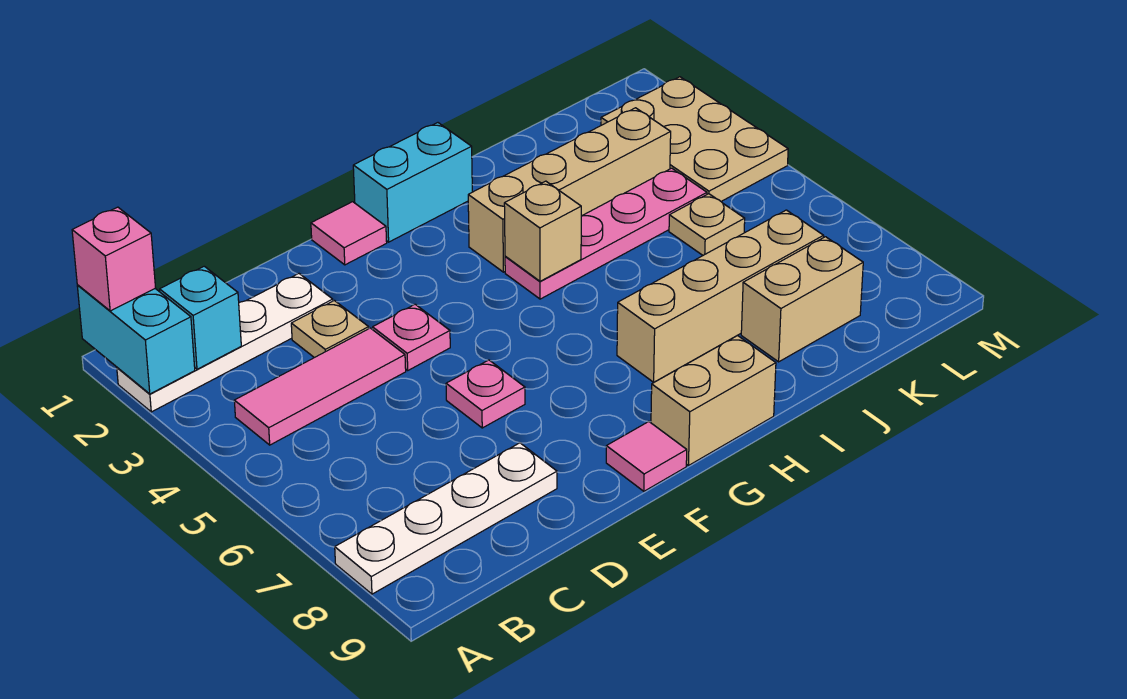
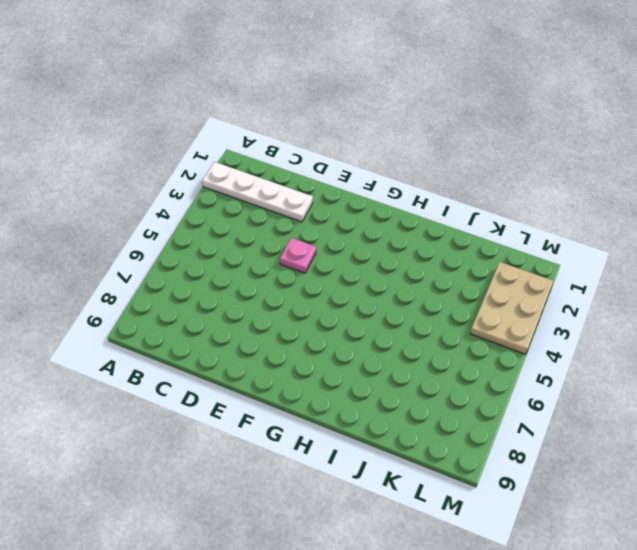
none -> white plate A8:D8 level 1
none -> pink tile B4:D4 level 1
none -> tan plate D3 level 1

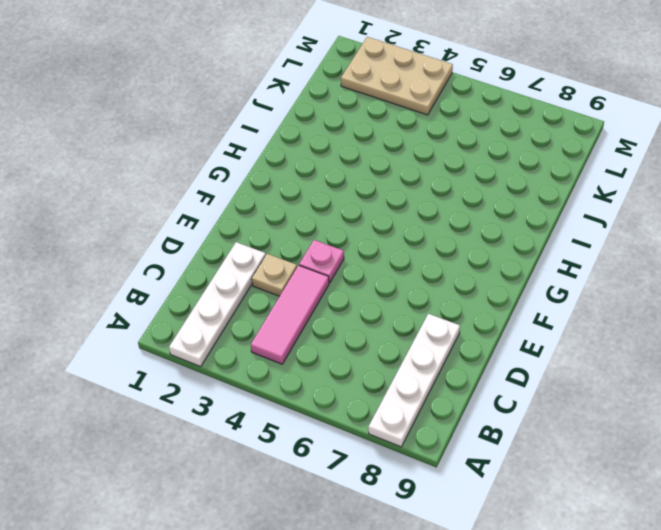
none -> pink plate E6 level 1
none -> pink tile F1 level 1
none -> pink tile F9 level 1

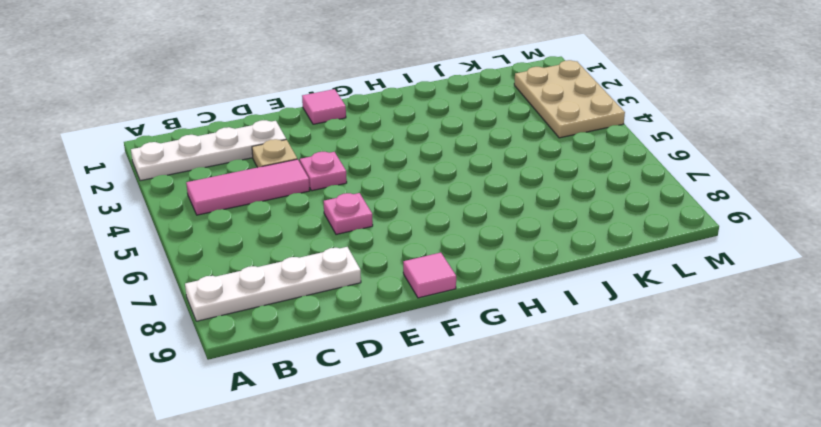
none -> cyan brick G1:H1 level 1
none -> tan brick G9:H9 level 1
none -> tan brick H3:K3 level 1

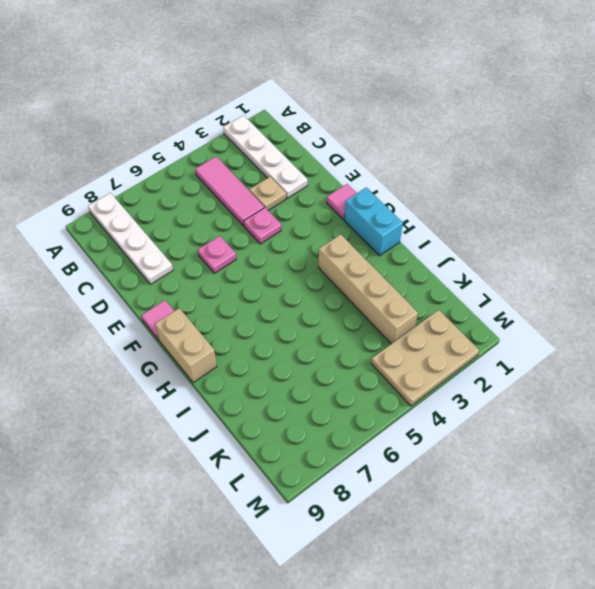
none -> pink plate H4:K4 level 1
none -> tan brick H7:K7 level 1
none -> tan brick J8:K8 level 1

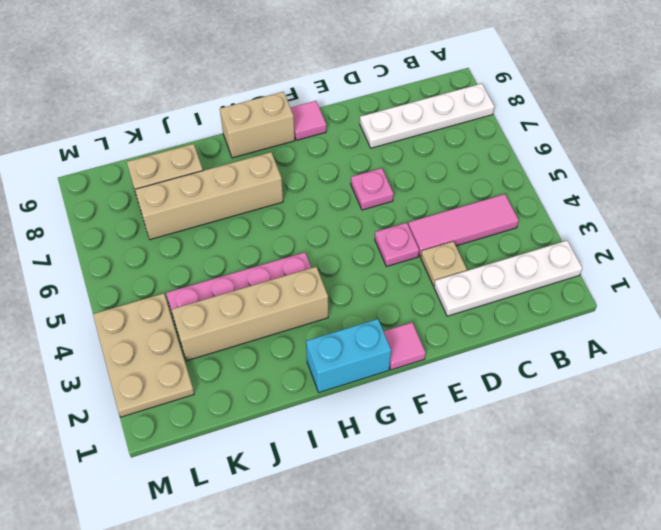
none -> tan plate K5 level 1
none -> cyan brick A1:A2 level 2
none -> cyan brick B2 level 2

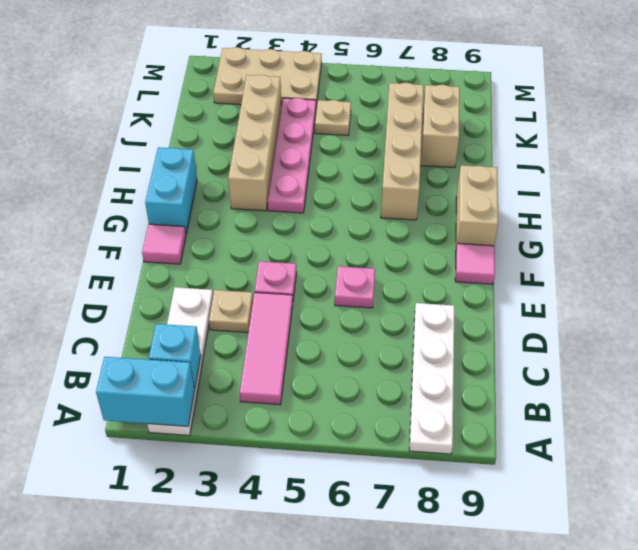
none -> tan brick H4 level 2
none -> pink brick A1 level 3

